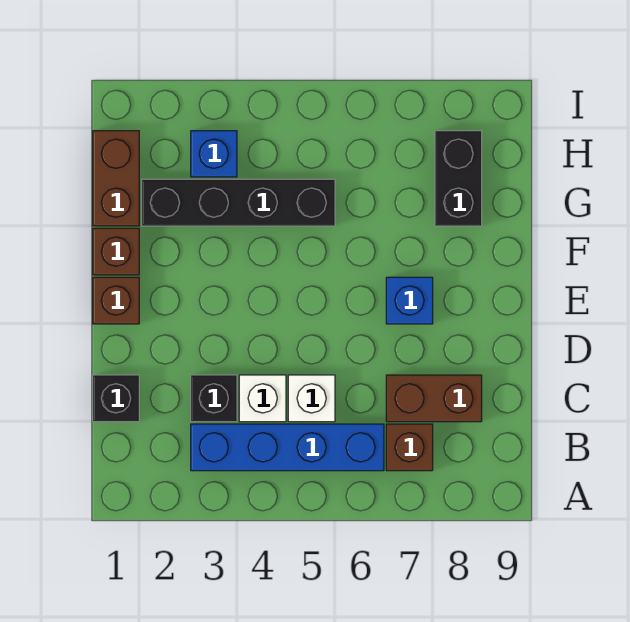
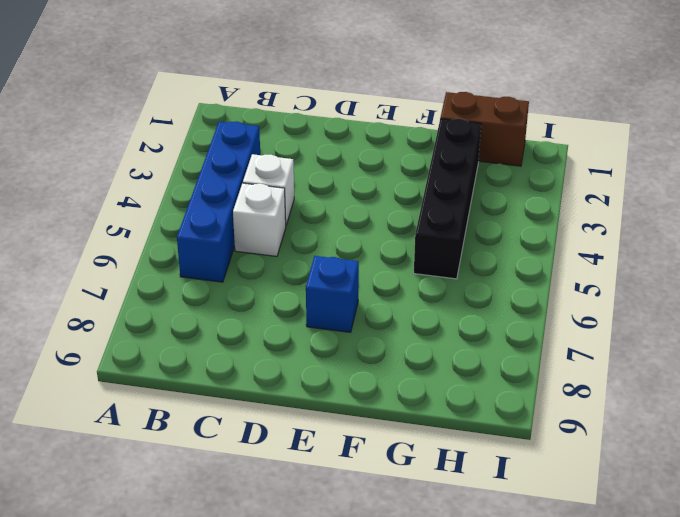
none -> brown brick B7 level 1
none -> black brick C1 level 1
none -> black brick C3 level 1

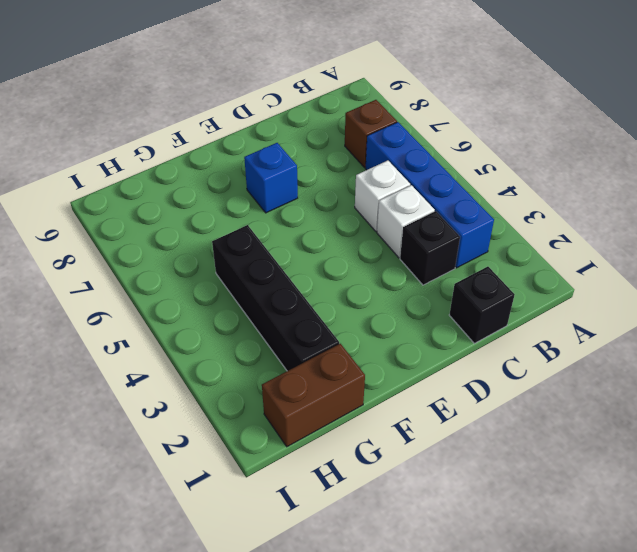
none -> brown brick C7:C8 level 1
none -> brown brick E1 level 1
none -> brown brick F1 level 1

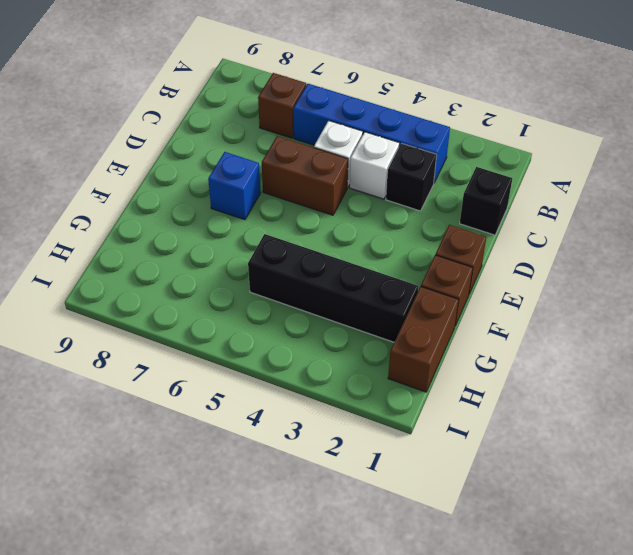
brown brick D5:D6 level 1 -> brown brick C7:C8 level 1
none -> black brick G8:H8 level 1
none -> blue brick H3 level 1

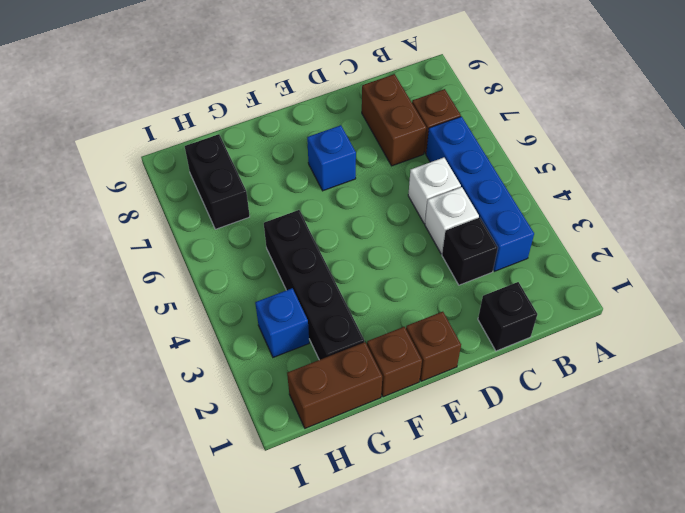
black brick H7:H8 level 1 -> black brick G8:H8 level 1

